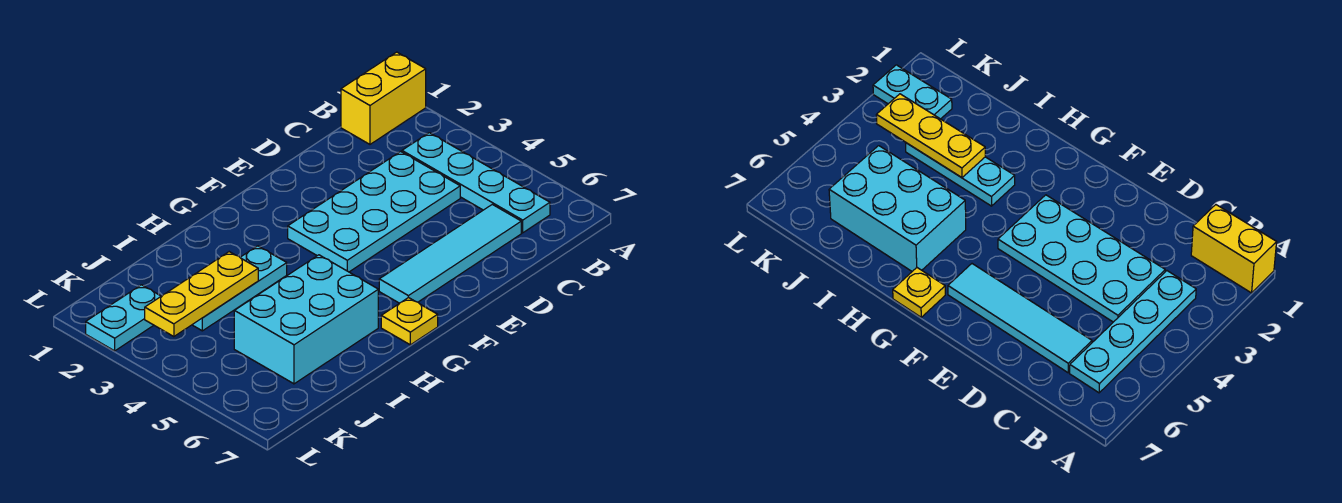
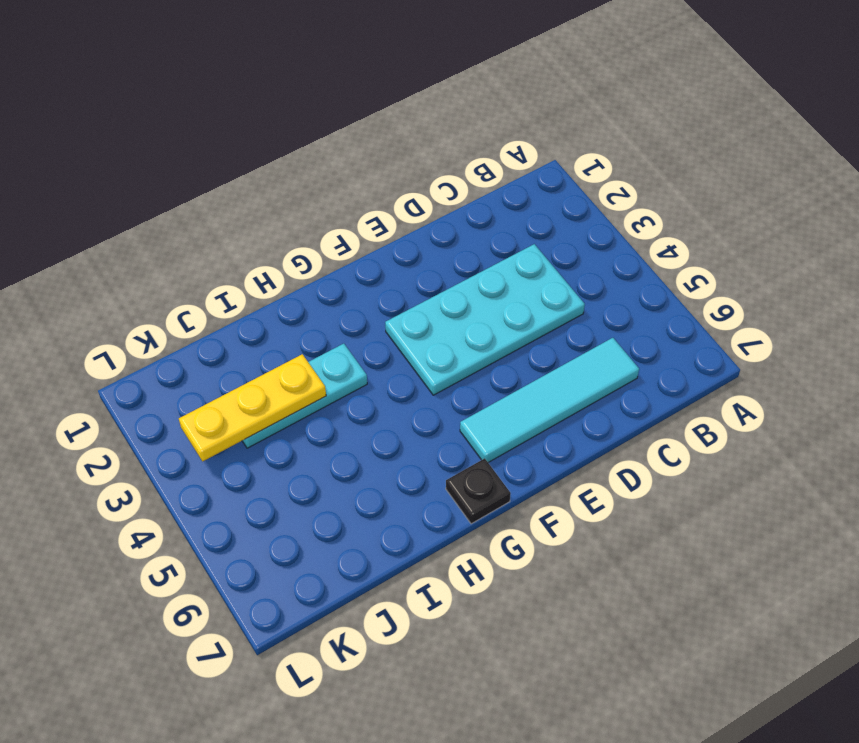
black plate G7 level 1 -> yellow plate G7 level 1
none -> yellow brick A1:B1 level 1
none -> cyan plate B3:B6 level 1

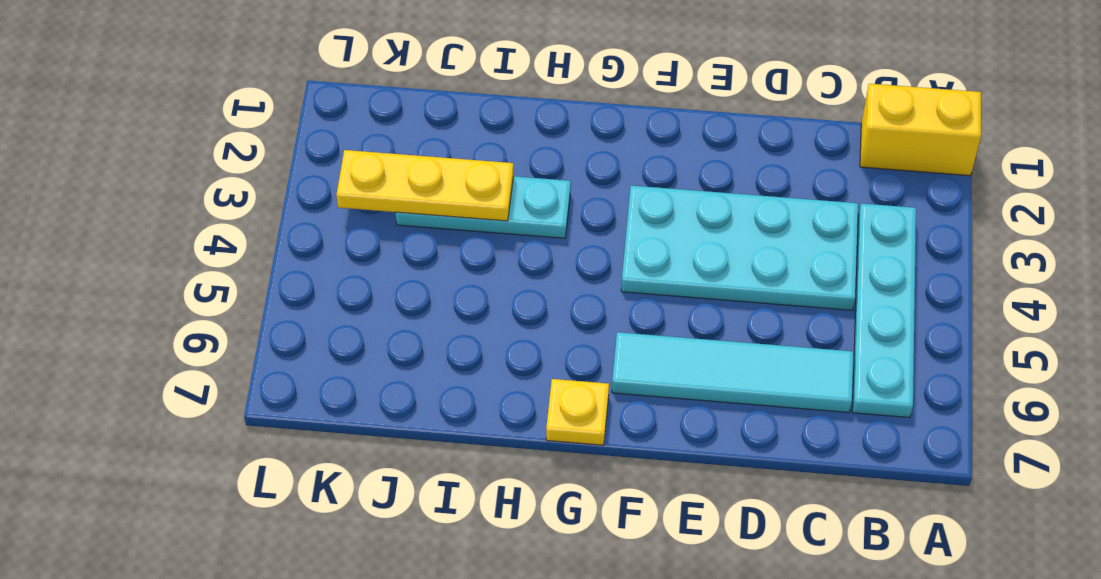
none -> cyan brick H5:J6 level 1
none -> cyan plate K2:L2 level 1

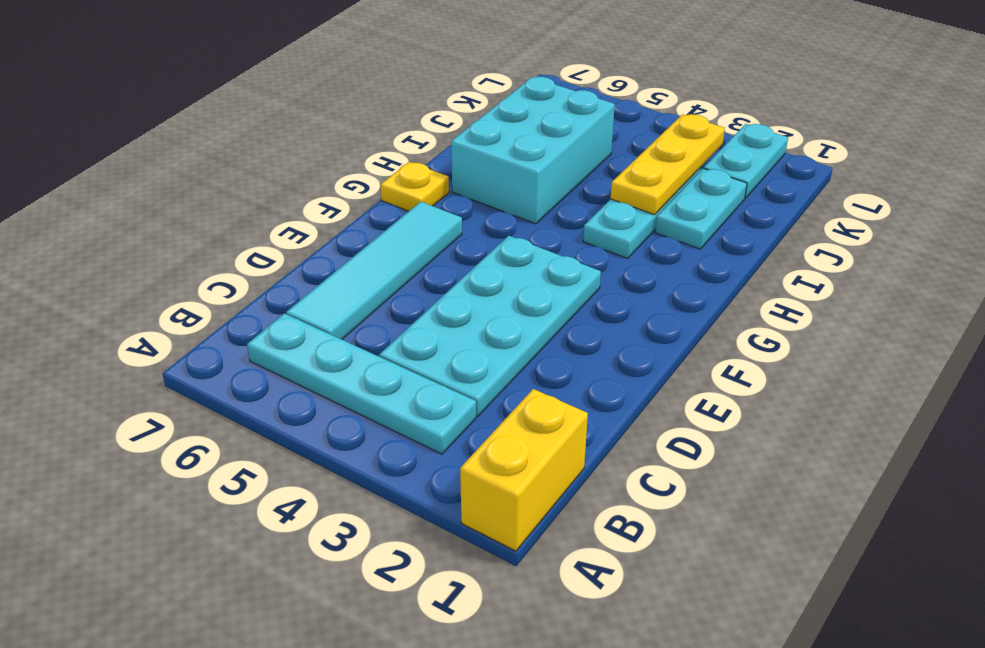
cyan plate I2:J2 level 1 -> none

